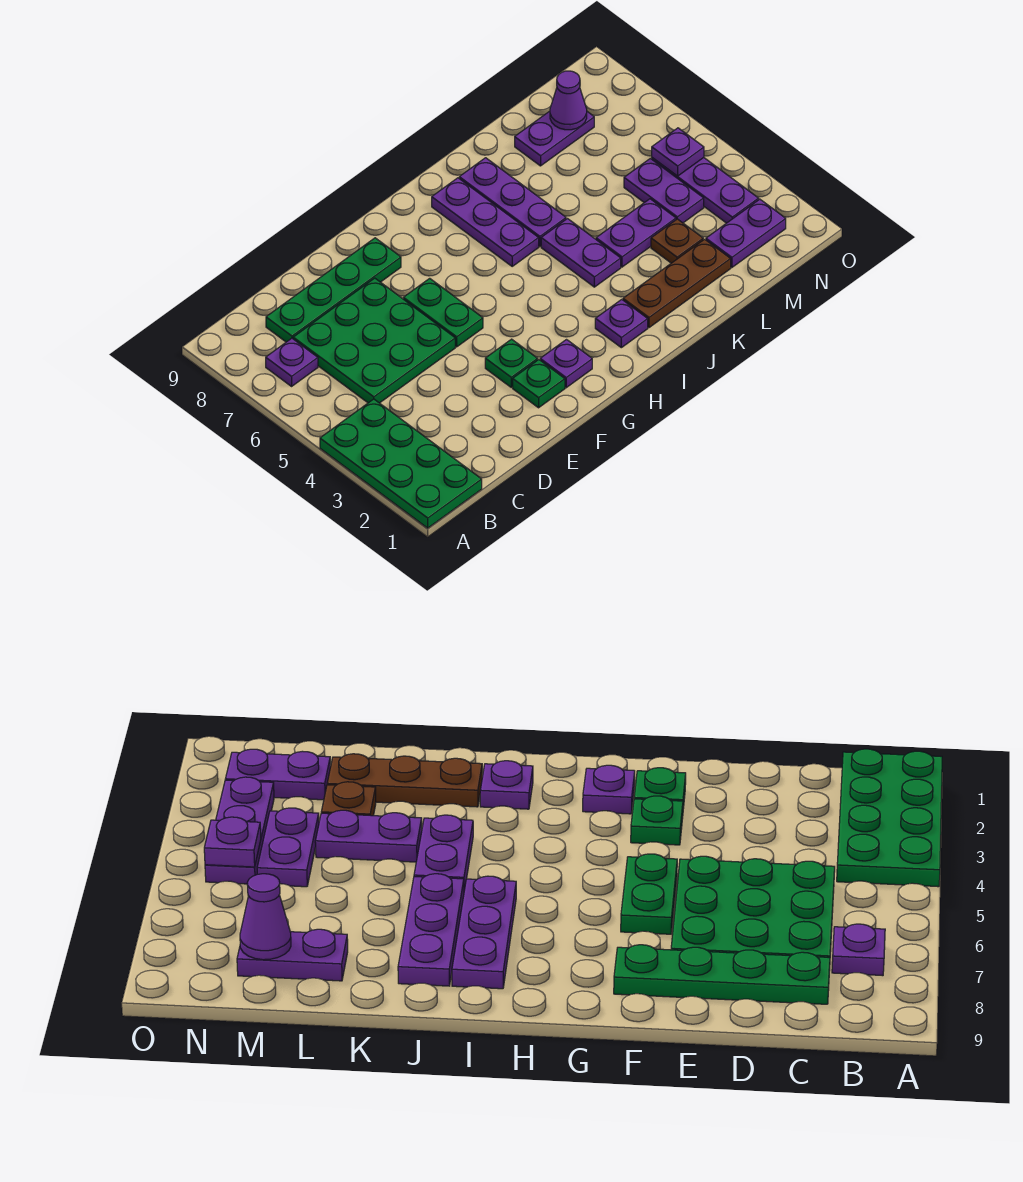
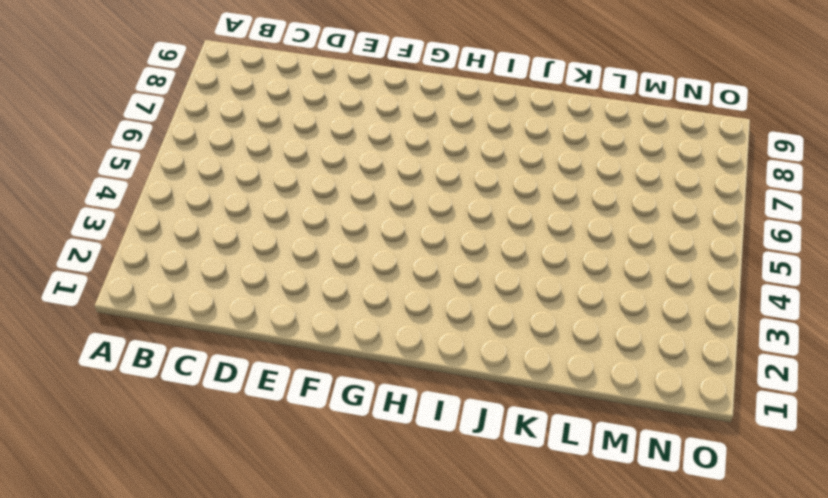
none -> green plate A1:B4 level 1
none -> purple plate B7 level 1
none -> green plate C5:E7 level 1

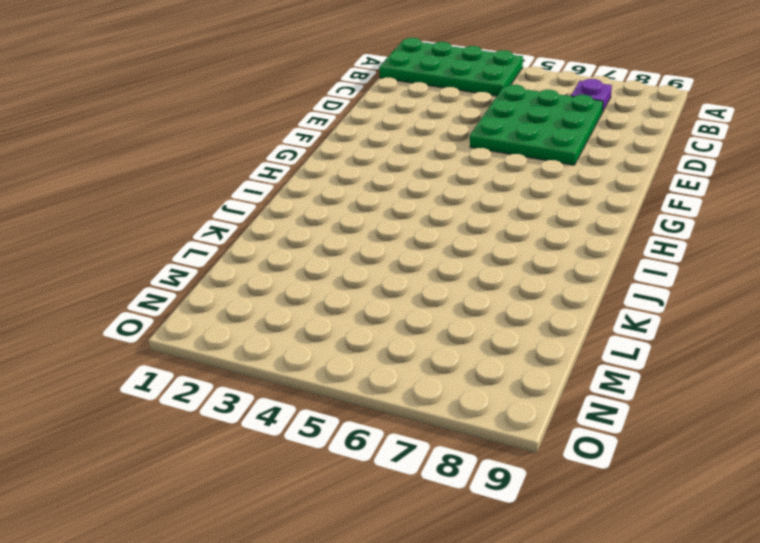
none -> green plate C8:F8 level 1
none -> green plate F2 level 1
none -> green plate F3 level 1

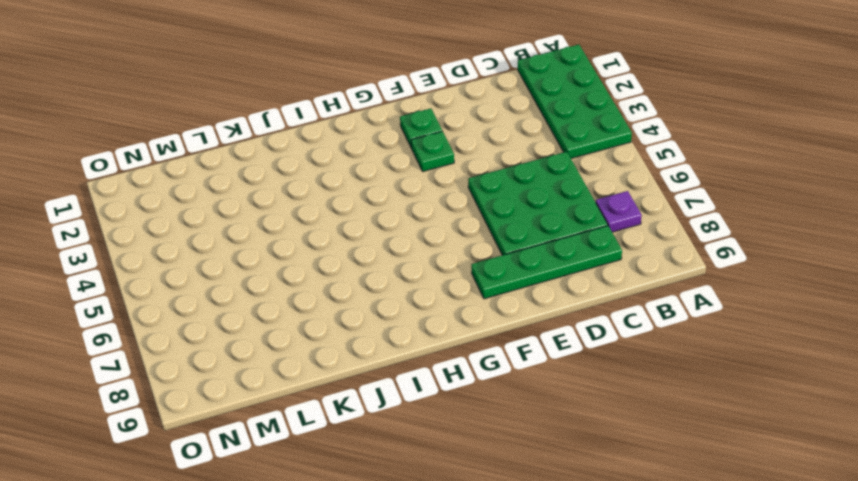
none -> green plate F5:F6 level 1
none -> purple plate G2 level 1
none -> purple plate I2 level 1

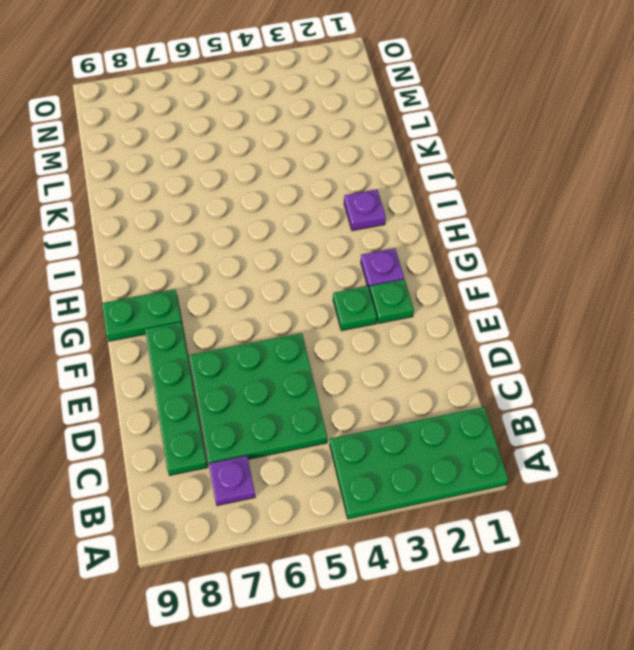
green plate G8:G9 level 1 -> green plate F5:F6 level 1
none -> purple plate I6:I8 level 1
none -> brown plate J2:L2 level 1
none -> purple plate J4:J5 level 1

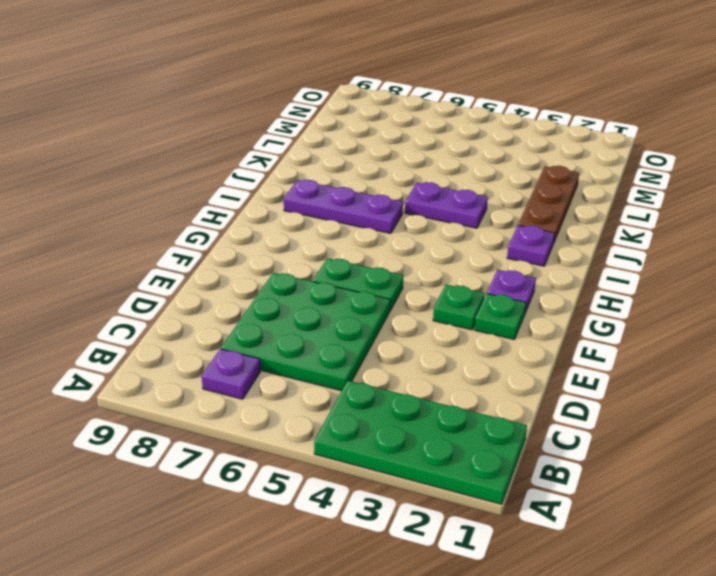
none -> green plate C8:F8 level 1
none -> purple plate J6:J8 level 1
none -> purple plate K4:L4 level 1

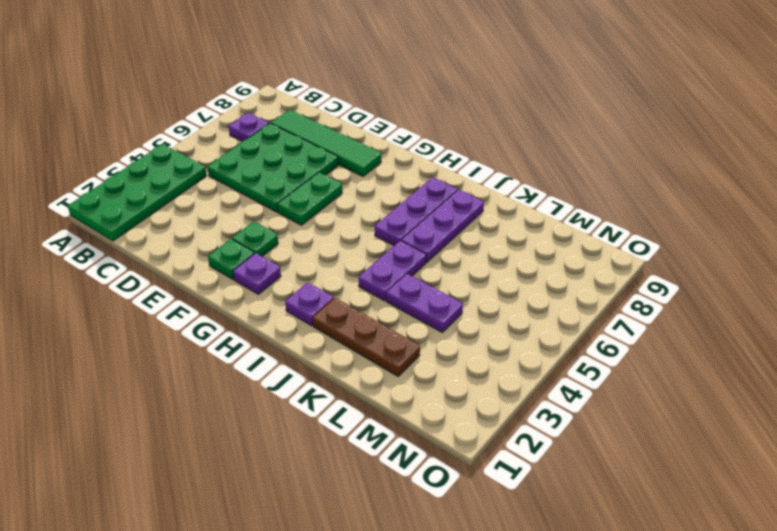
green tile C8:F8 level 1 -> green plate C8:F8 level 1
none -> brown plate L3 level 1
none -> purple plate L8:M8 level 1
none -> purple plate M2:N2 level 1

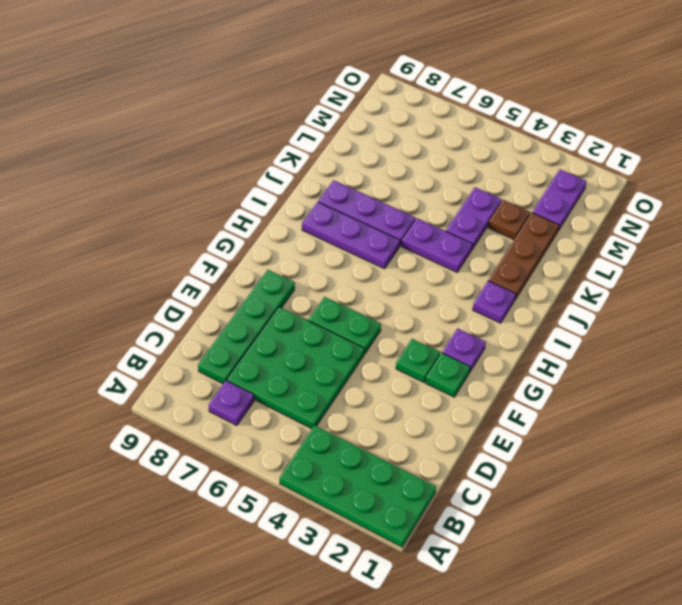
none -> purple plate L8:M8 level 1
none -> purple plate M4:M5 level 1
none -> purple plate N3:N5 level 1

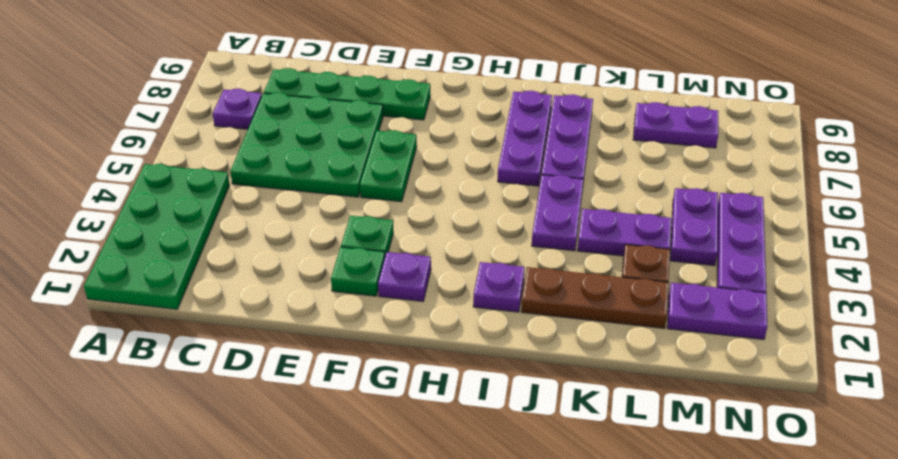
none -> purple cone M8 level 2
none -> purple plate N5 level 2

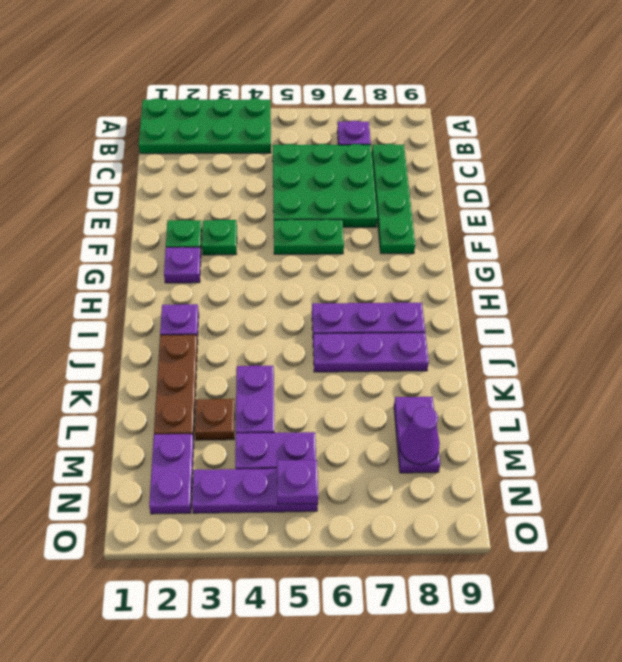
none -> purple plate J4:J5 level 1

